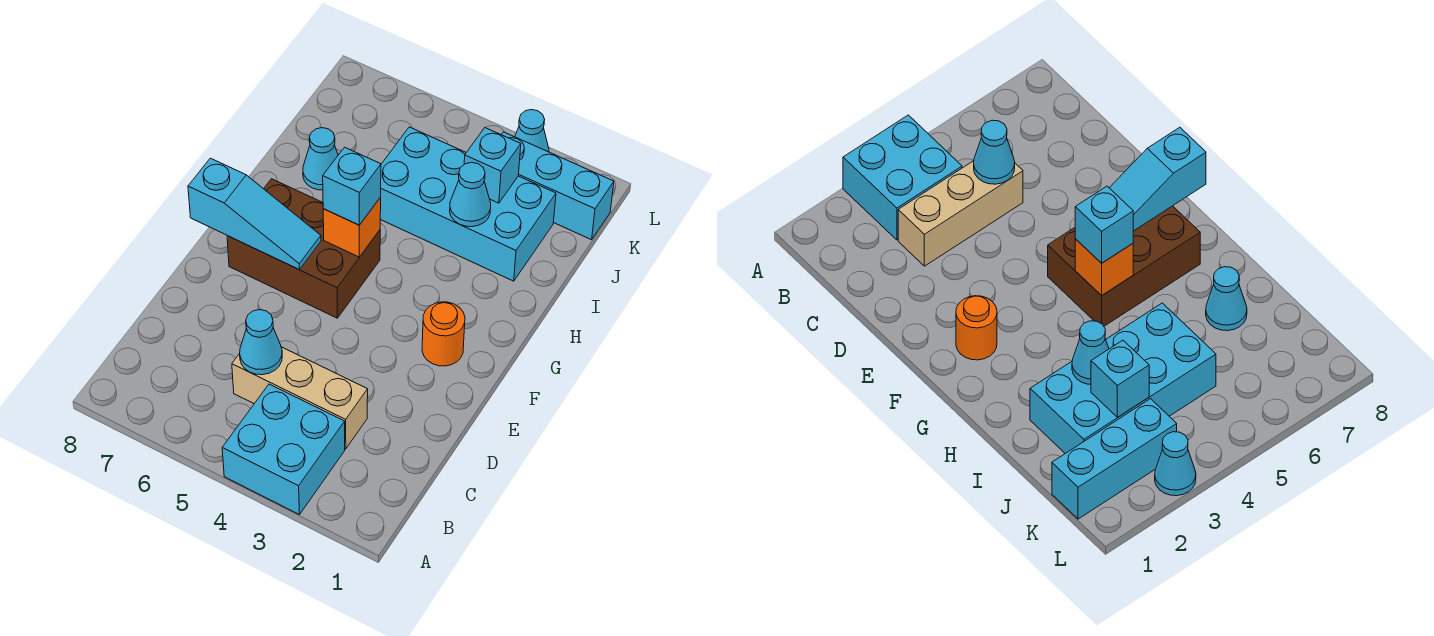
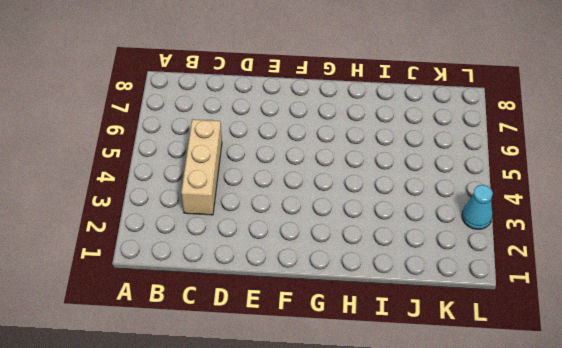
none -> cyan brick A3:B4 level 1
none -> orange round brick F2 level 1
none -> brown brick F5:G7 level 1

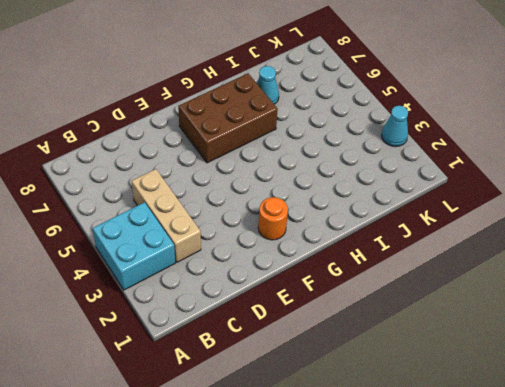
brown brick F6:H7 level 1 -> brown brick F5:G7 level 1
none -> cyan brick I2:J5 level 1
none -> cyan brick K1:K3 level 1
none -> cyan cone C5 level 2

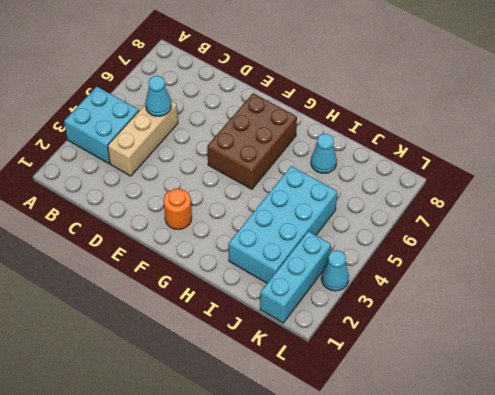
none -> cyan slope F6:F8 level 2 top 8
none -> orange brick G5 level 2
none -> cyan cone I3 level 2

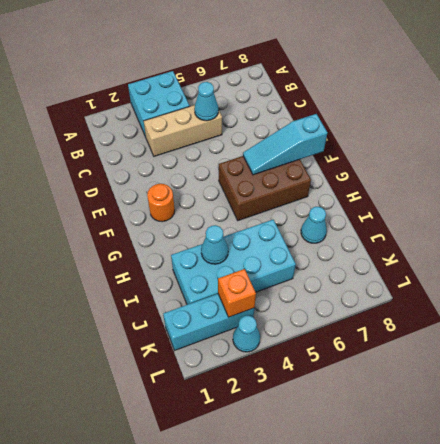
orange brick K3 level 2 -> orange brick G5 level 2
none -> cyan brick J3 level 2
none -> cyan brick G5 level 3

